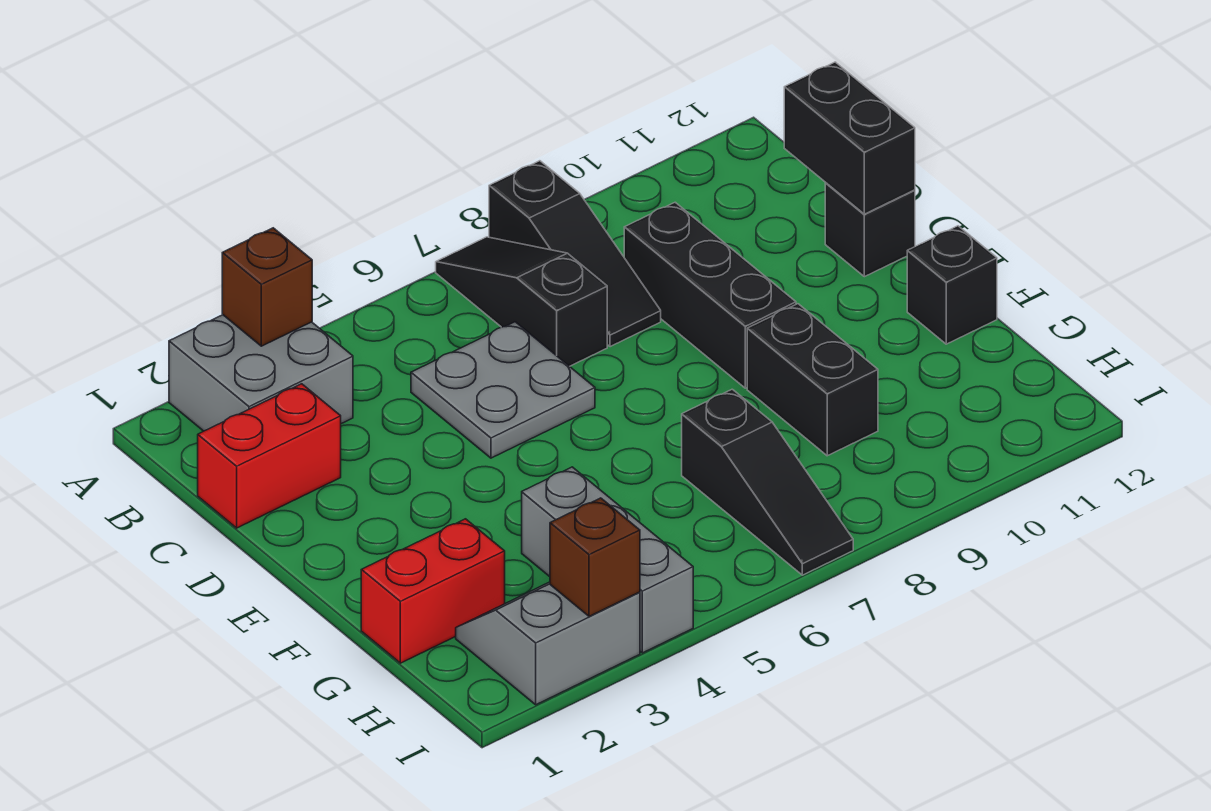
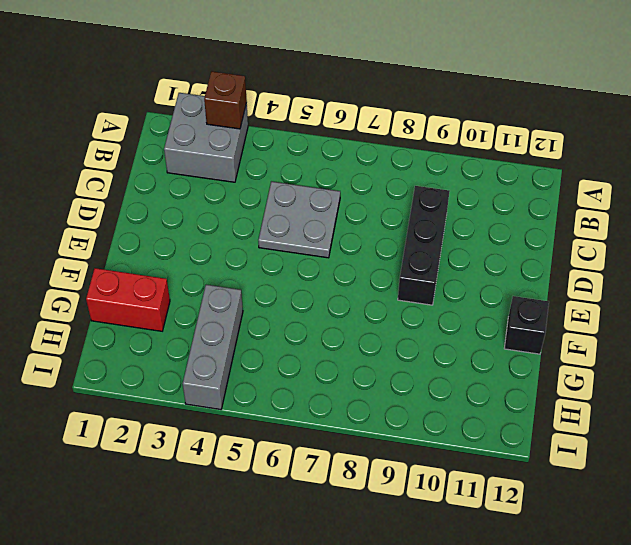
none -> black slope A7:C7 level 1 top C
none -> black slope A8:C8 level 1 top A
none -> red brick C1:C2 level 1

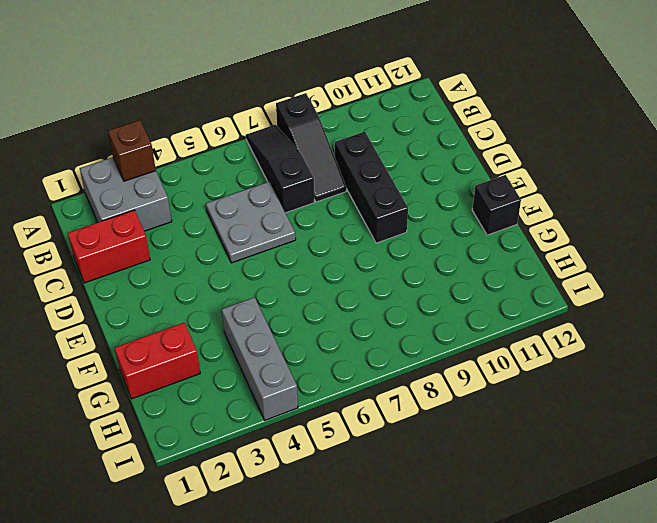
none -> black brick D12 level 1
none -> black brick F9:G9 level 1
none -> black slope G7:I7 level 1 top G

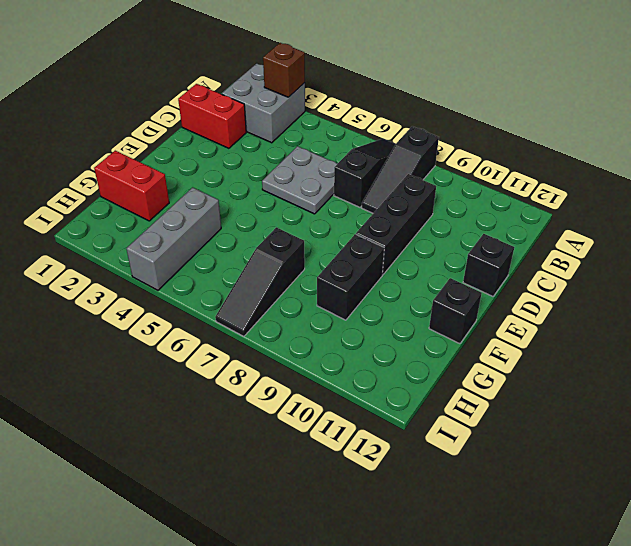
none -> grey slope H2:I3 level 1 top I
none -> black brick C12:D12 level 2
none -> brown brick I3 level 2

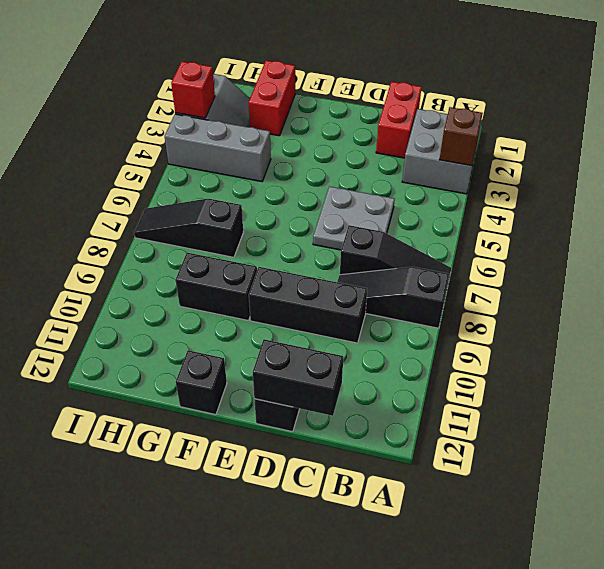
red brick I3 level 2 -> brown brick I3 level 2

